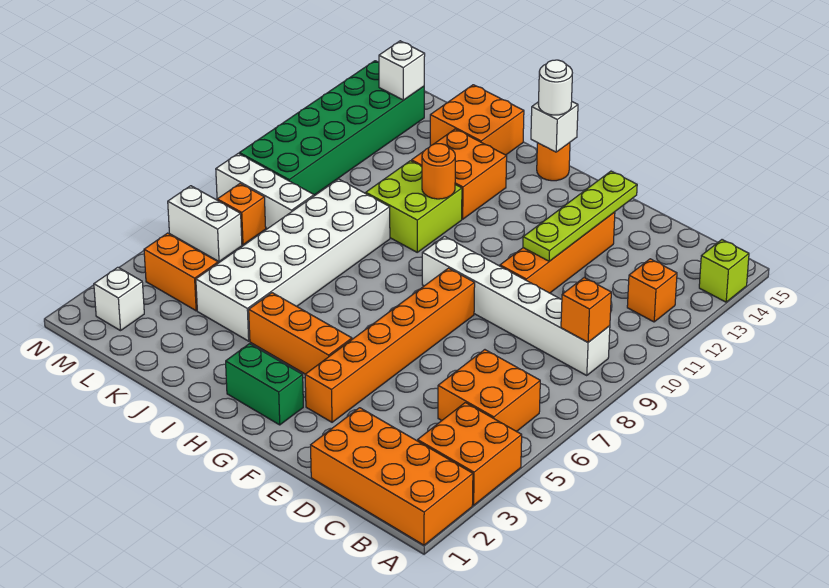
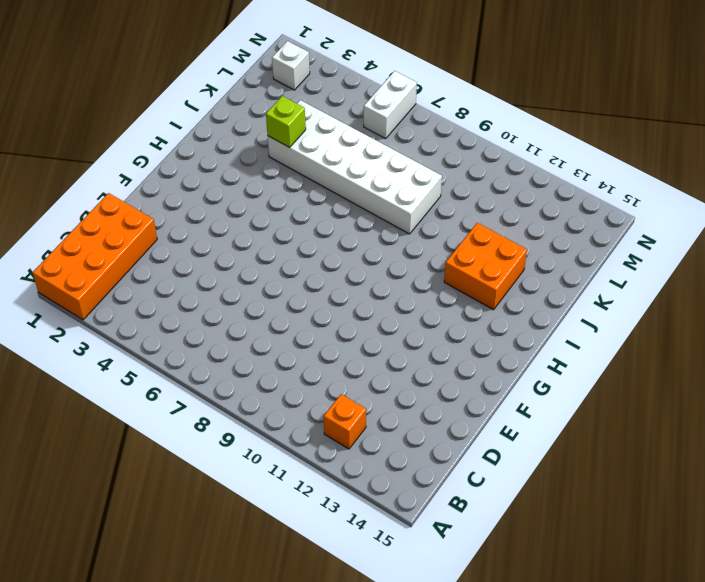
lime brick J4 level 2 -> lime brick A14 level 1
none -> orange brick A3:B4 level 1
none -> orange brick B5:C6 level 1
none -> white brick B9:G9 level 1

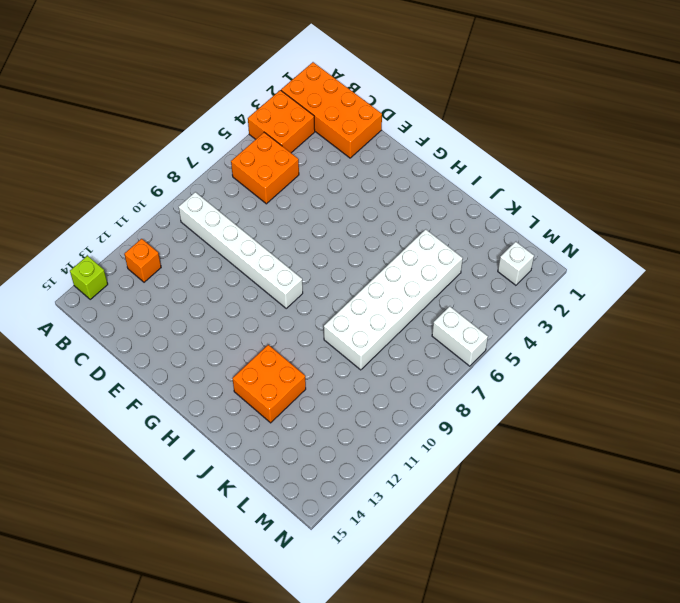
none -> orange brick E10:E13 level 1
none -> orange brick F3:F8 level 1
none -> green brick G2:H2 level 1

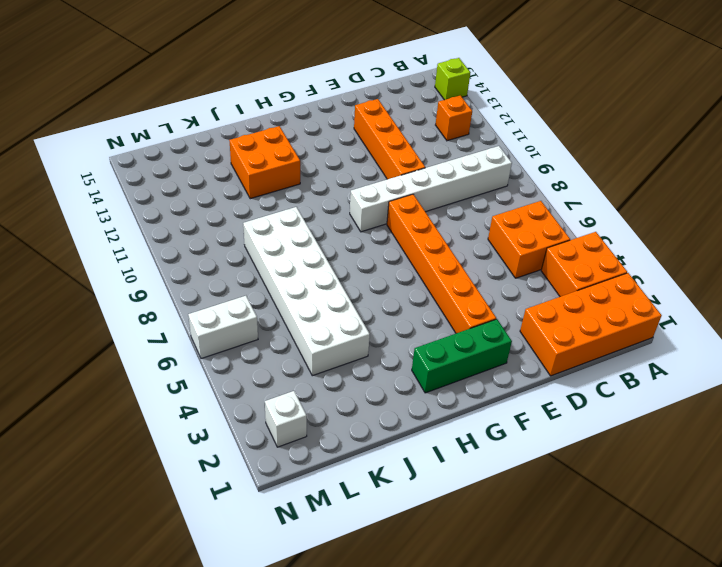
green brick F2:H2 level 1 -> green brick G2:H2 level 1
none -> orange brick G4:I4 level 1
none -> orange round brick H15 level 1
none -> lime brick I10:J11 level 1

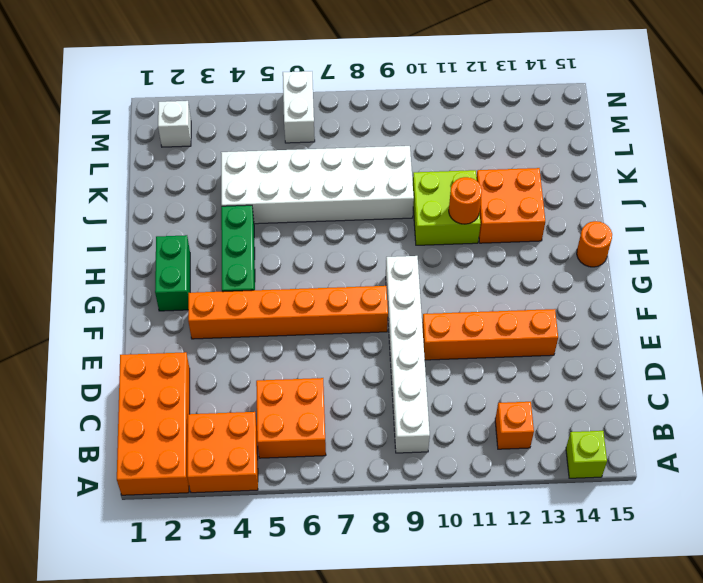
green brick G4:I4 level 1 -> orange brick G4:I4 level 1
none -> orange brick J14:K15 level 1
none -> orange brick L4:M4 level 1
none -> white brick L8:N8 level 1

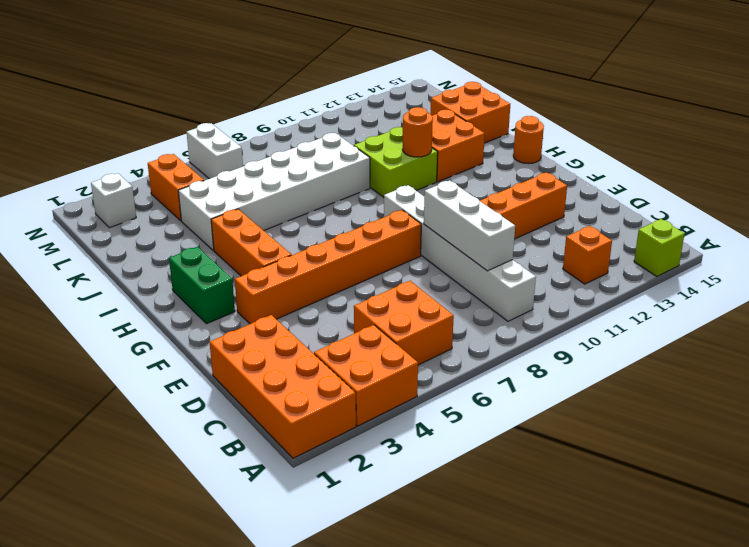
white brick C9:E9 level 2 -> white brick L8:N8 level 1
none -> orange brick M7 level 1
none -> green brick M9:N14 level 1
none -> orange brick B9 level 2

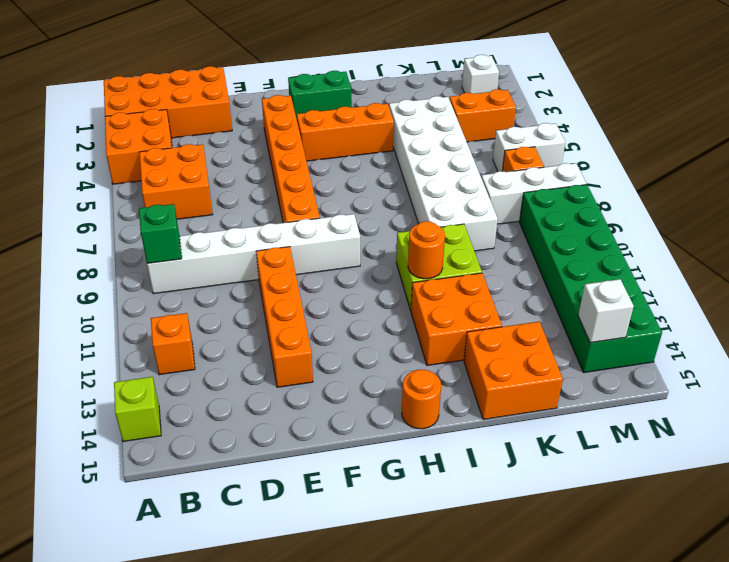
green brick B9 level 2 -> orange brick B9 level 2
none -> lime plate E11:E14 level 2
none -> white brick H15 level 2
none -> white round brick H15 level 3

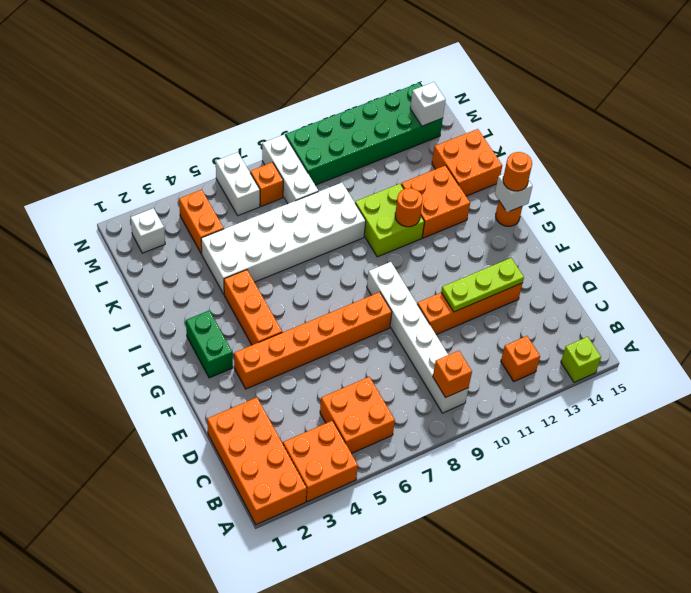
lime plate E11:E13 level 2 -> lime plate E11:E14 level 2
orange round brick H15 level 3 -> white round brick H15 level 3

